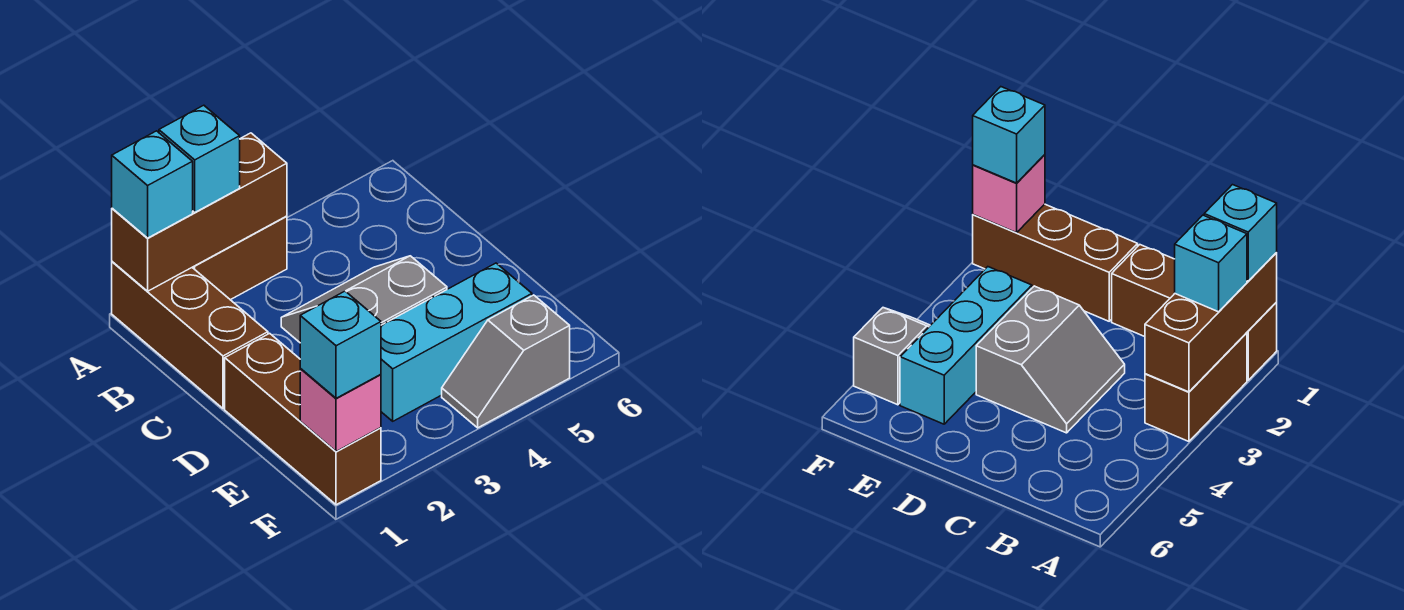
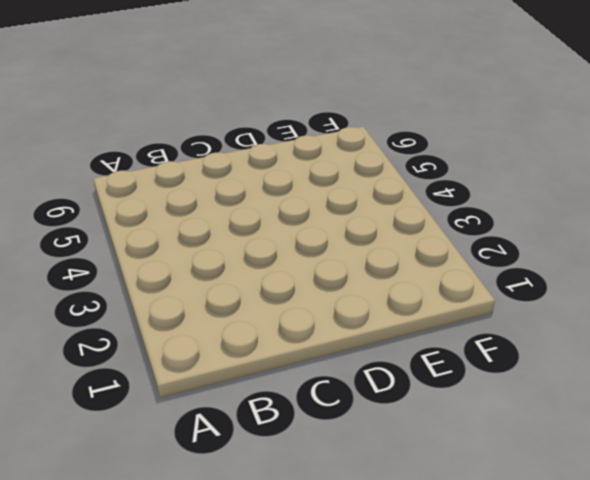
none -> brown brick A1:C1 level 1
none -> brown brick A2:A3 level 1

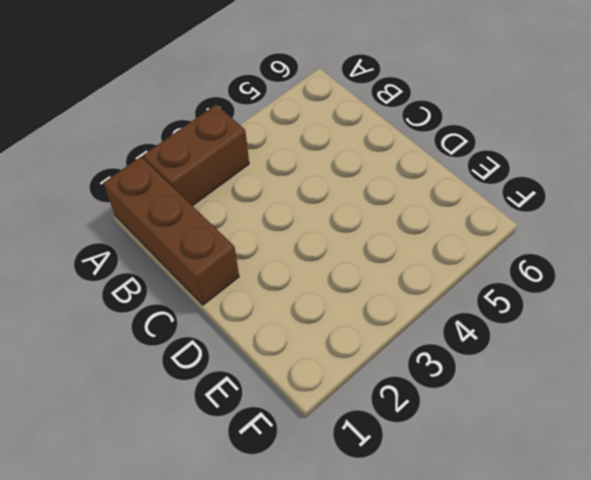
none -> grey slope C3:D4 level 1 top D
none -> brown brick D1:F1 level 1

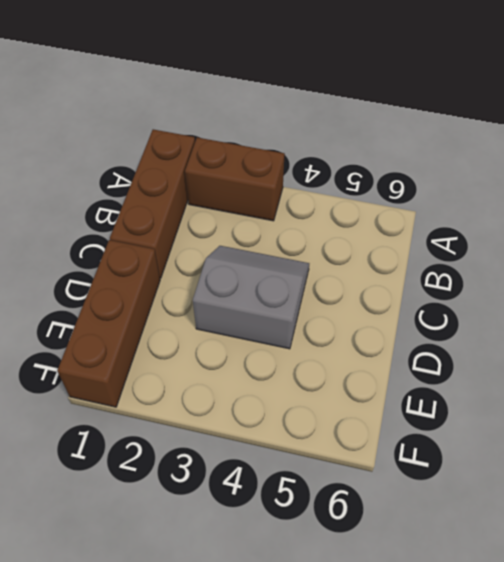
none -> cyan brick E3:E5 level 1
none -> grey slope F4:F5 level 1 top 5

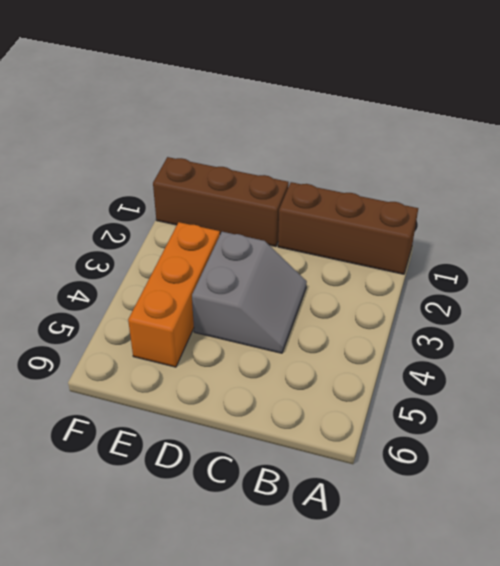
orange brick E3:E5 level 1 -> cyan brick E3:E5 level 1
none -> brown brick A2:A3 level 1
none -> grey slope F4:F5 level 1 top 5

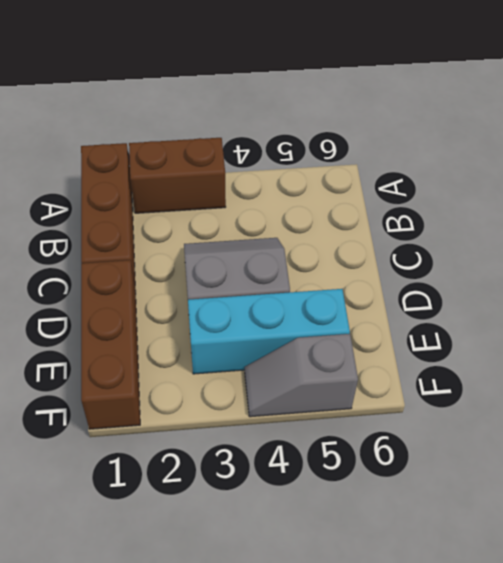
none -> brown brick A1:A3 level 2
none -> pink brick F1 level 2

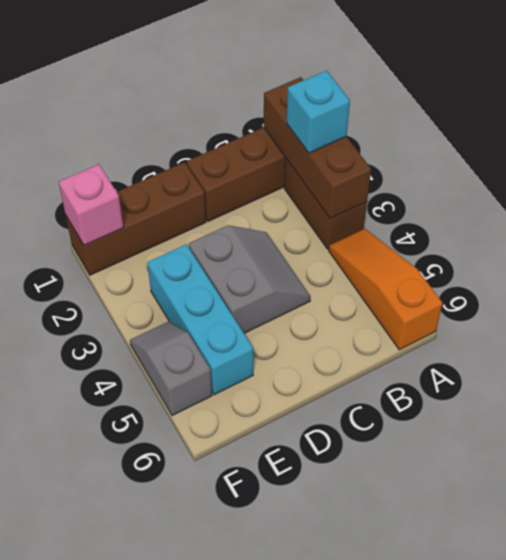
orange slope A4:A6 level 1 top 6 -> none
none -> cyan brick A1 level 3
none -> cyan brick F1 level 3

